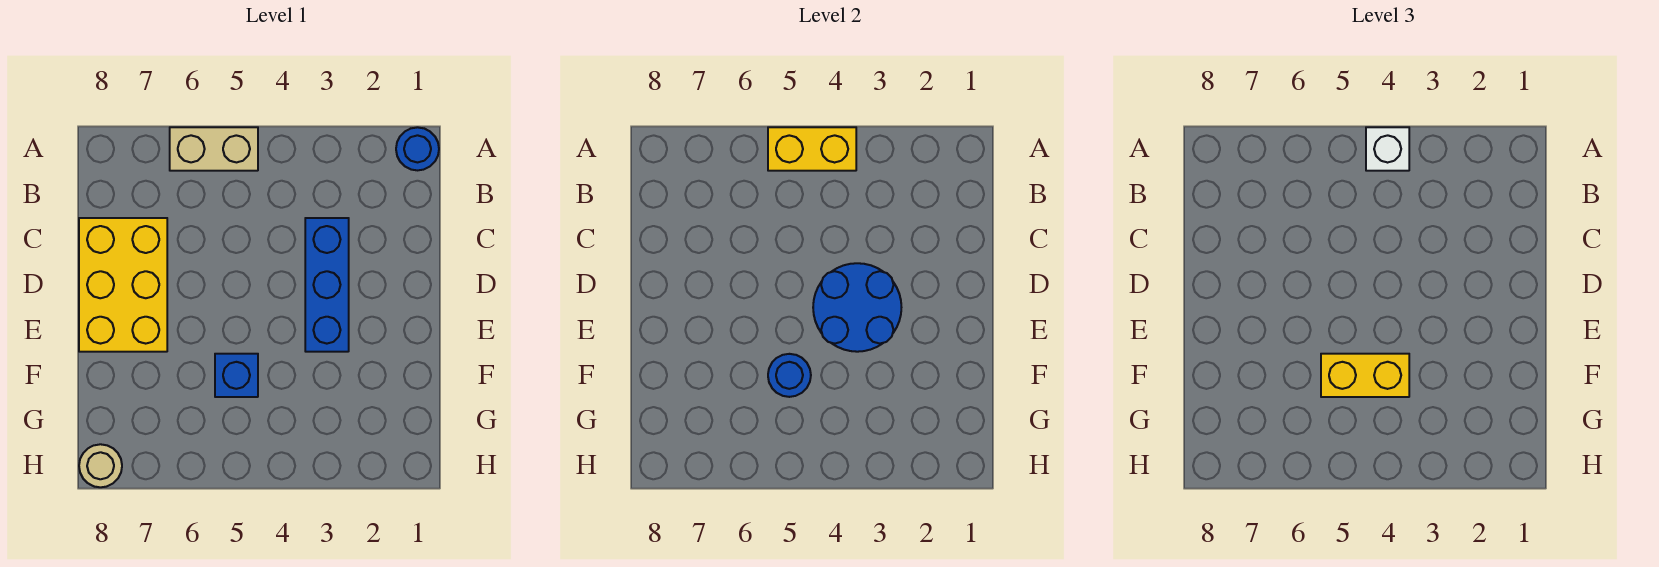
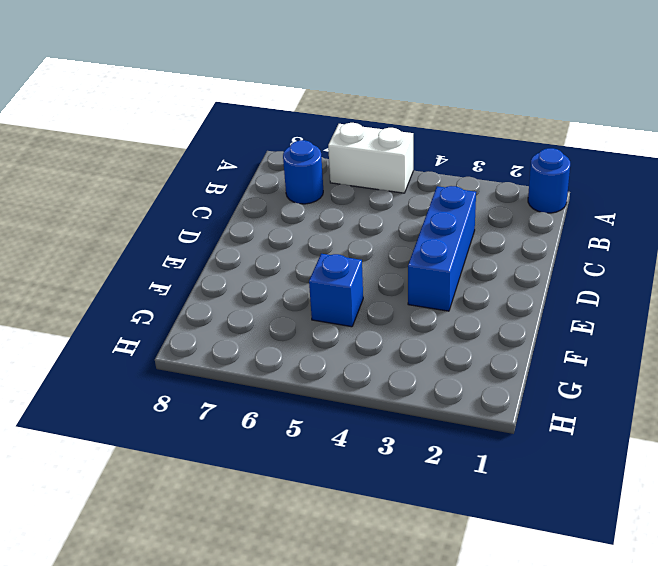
white brick A5:A6 level 1 -> tan brick A5:A6 level 1
blue round brick B7 level 1 -> blue round brick F5 level 2
none -> yellow brick C7:E8 level 1
none -> tan round brick H8 level 1

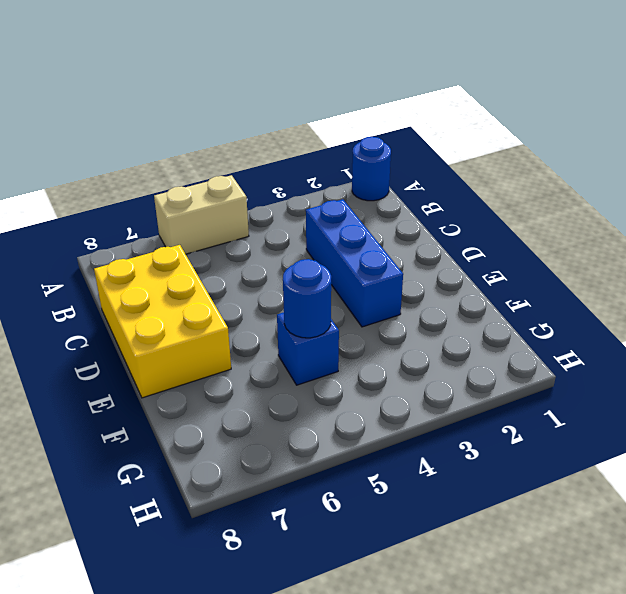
none -> tan round brick H8 level 1
none -> yellow brick A4:A5 level 2

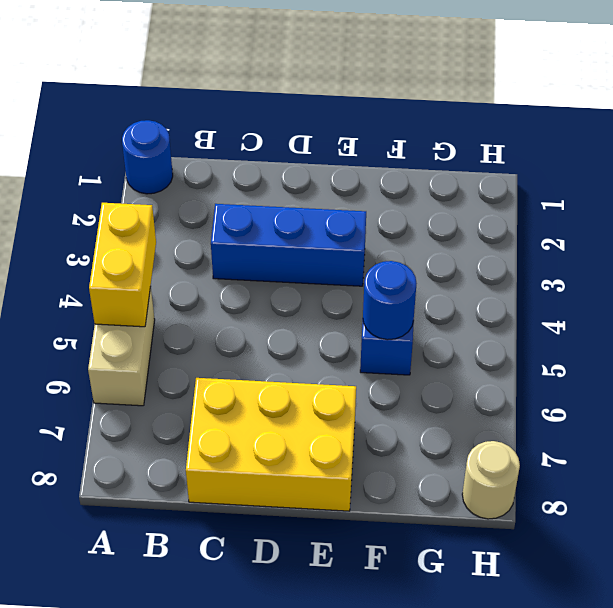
none -> blue round brick D3:E4 level 2
none -> white brick A4 level 3

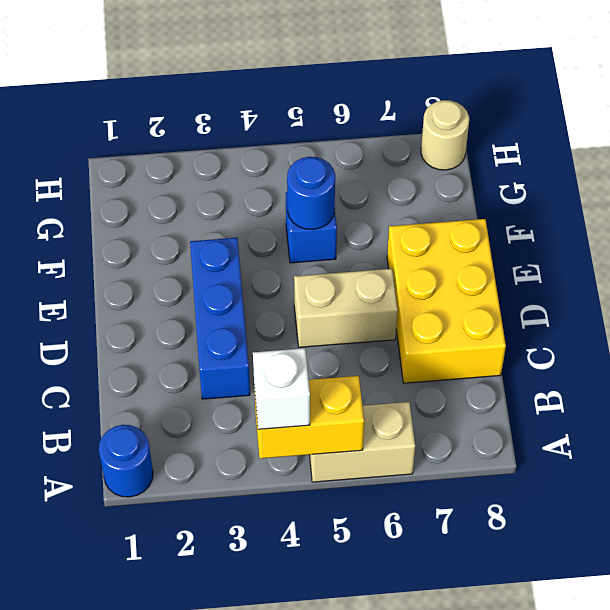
tan brick D5:D6 level 1 -> none
none -> blue round brick D3:E4 level 2
none -> yellow brick F4:F5 level 3

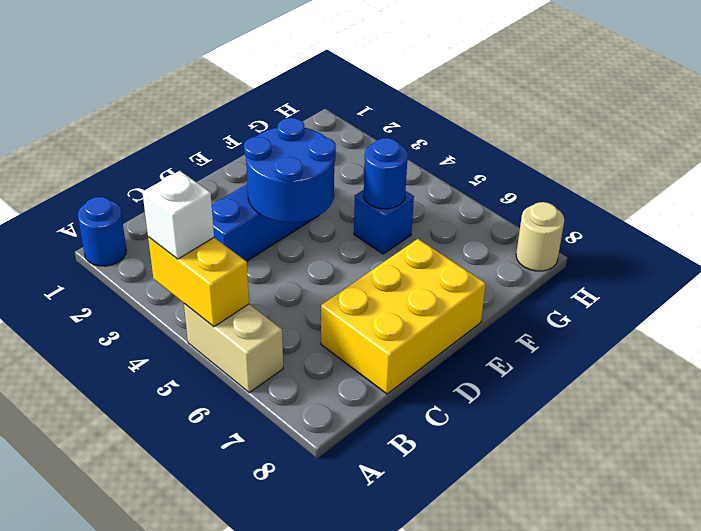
none -> yellow brick F4:F5 level 3

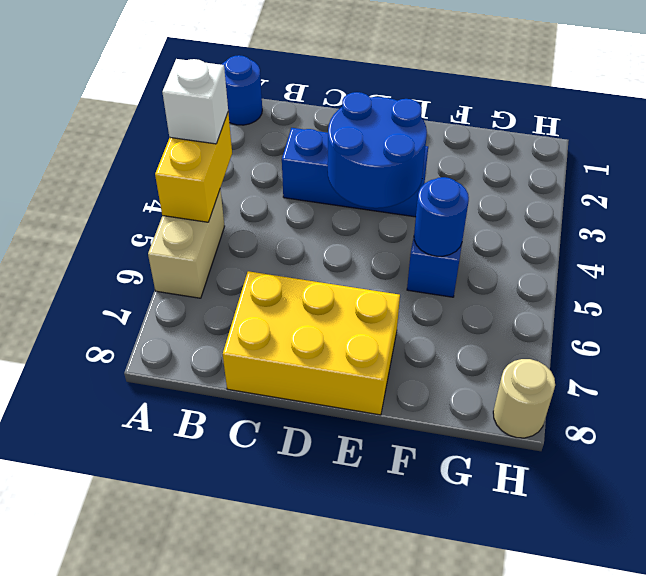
none -> yellow brick F4:F5 level 3

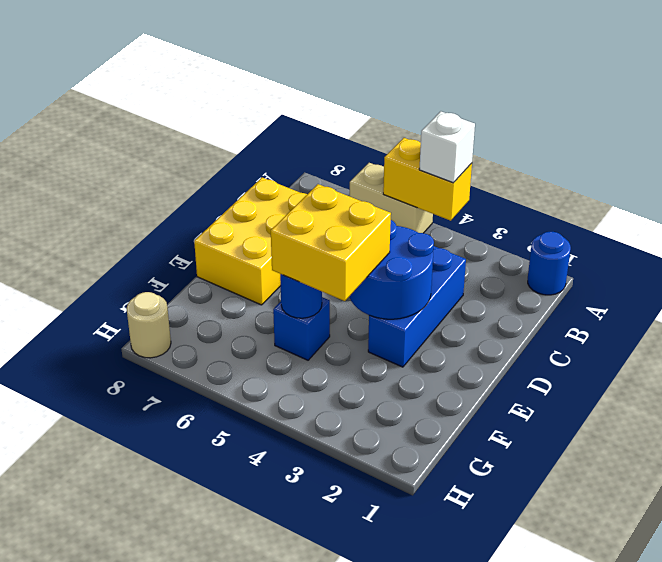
yellow brick E4:F5 level 3 -> yellow brick F4:F5 level 3

